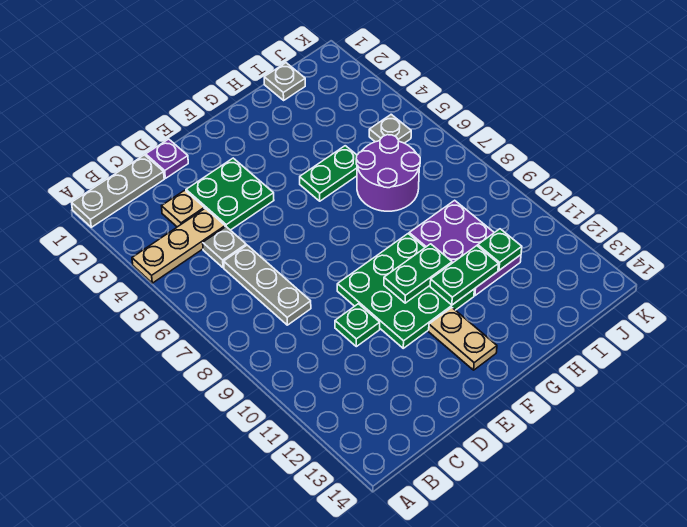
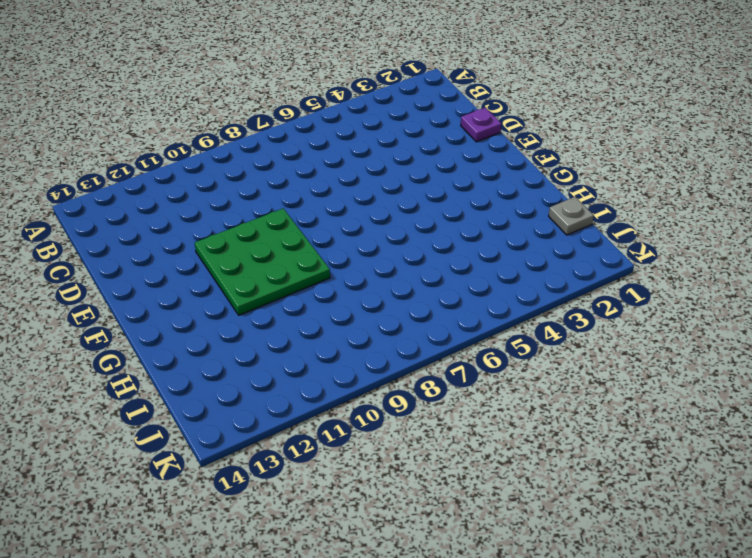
none -> grey plate A1:C1 level 1
none -> tan plate A4:C4 level 1
none -> tan plate C3 level 1

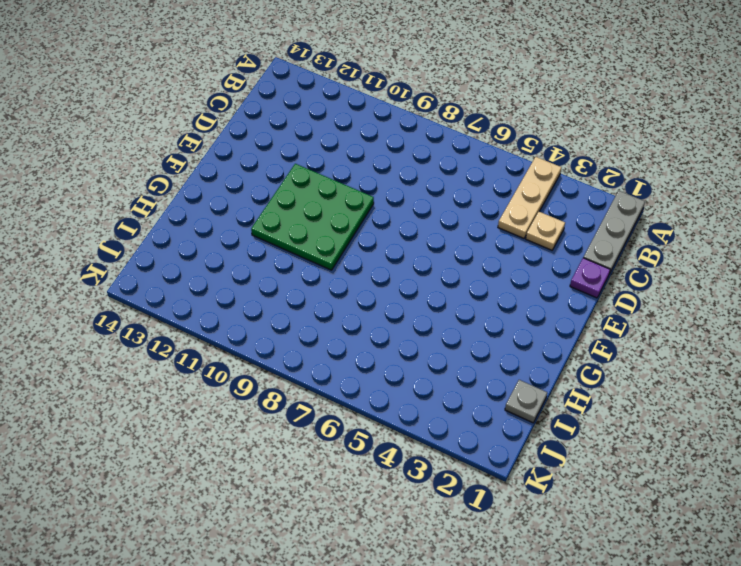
none -> grey plate C5 level 1
none -> grey plate C6:C8 level 1
none -> green plate D3:E4 level 1

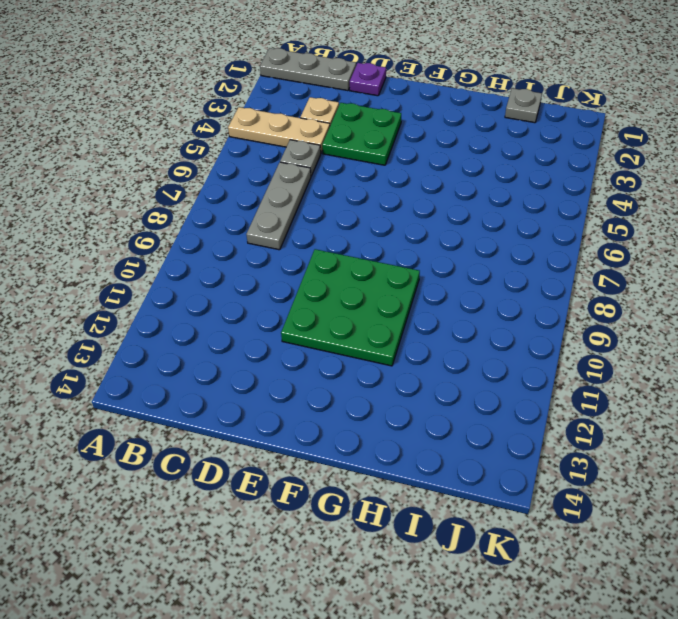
none -> green plate D10 level 1
none -> tan plate F12:F13 level 1
none -> green plate G5:H5 level 1

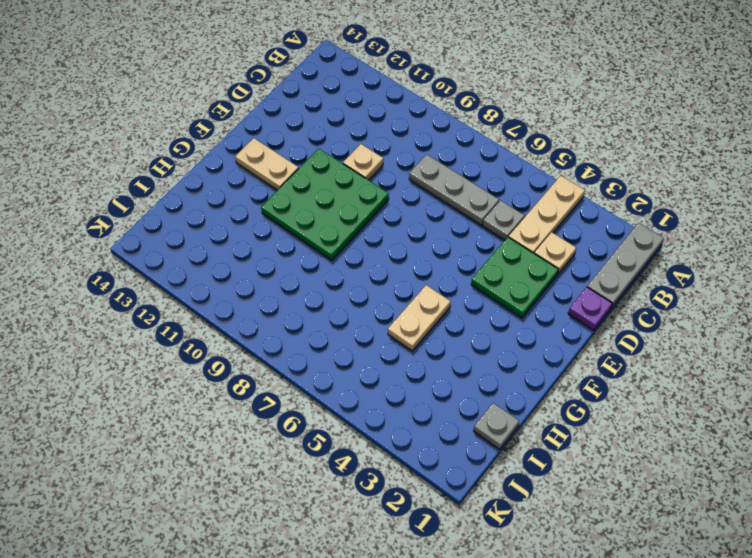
tan plate D10 level 1 -> green plate D10 level 1
tan plate G5:H5 level 1 -> green plate G5:H5 level 1
none -> purple round brick H6:I7 level 1
none -> purple plate H9:I11 level 1
none -> grey plate J5 level 1

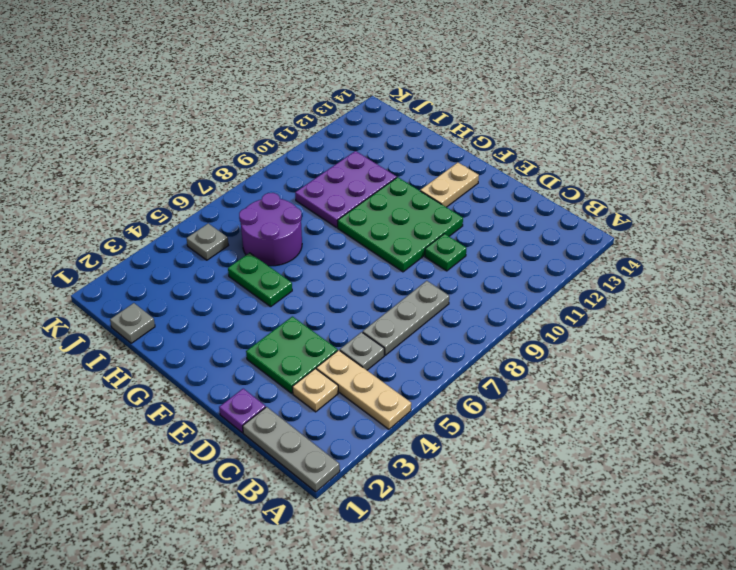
none -> green plate F10:G10 level 2
none -> green plate G11:H11 level 2
none -> green plate I11 level 2

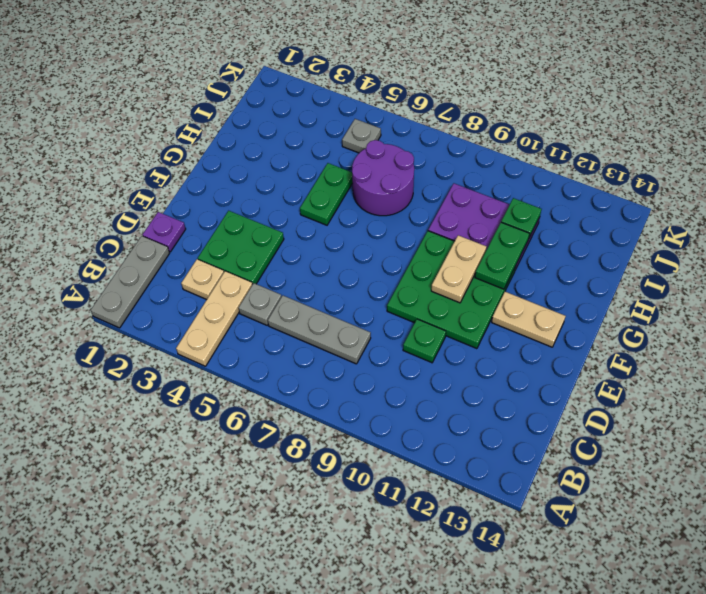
tan plate F10:G10 level 2 -> green plate F10:G10 level 2
none -> grey plate I1 level 1

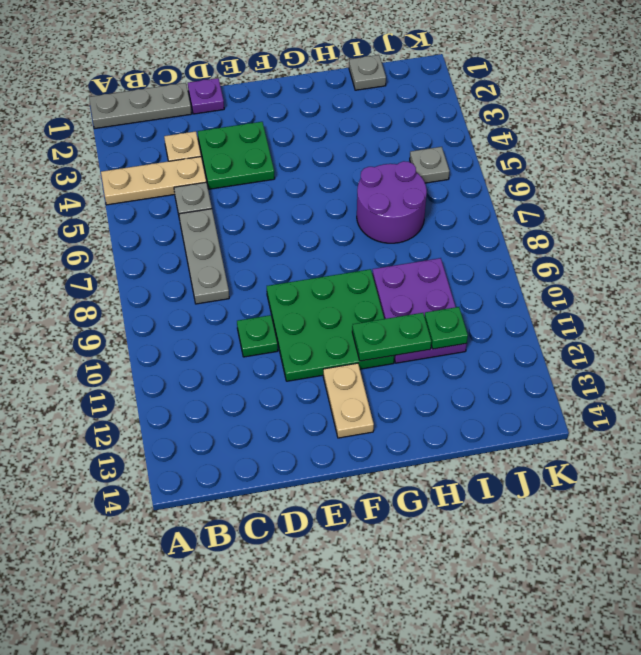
none -> green plate G5:H5 level 1
none -> green plate F10:G10 level 2

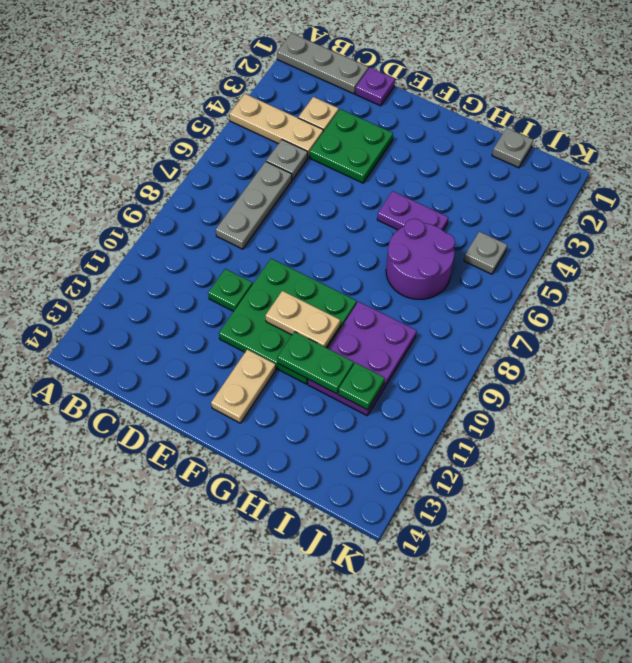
tan plate F10:G10 level 2 -> green plate F10:G10 level 2
purple plate G5:H5 level 1 -> green plate G5:H5 level 1

